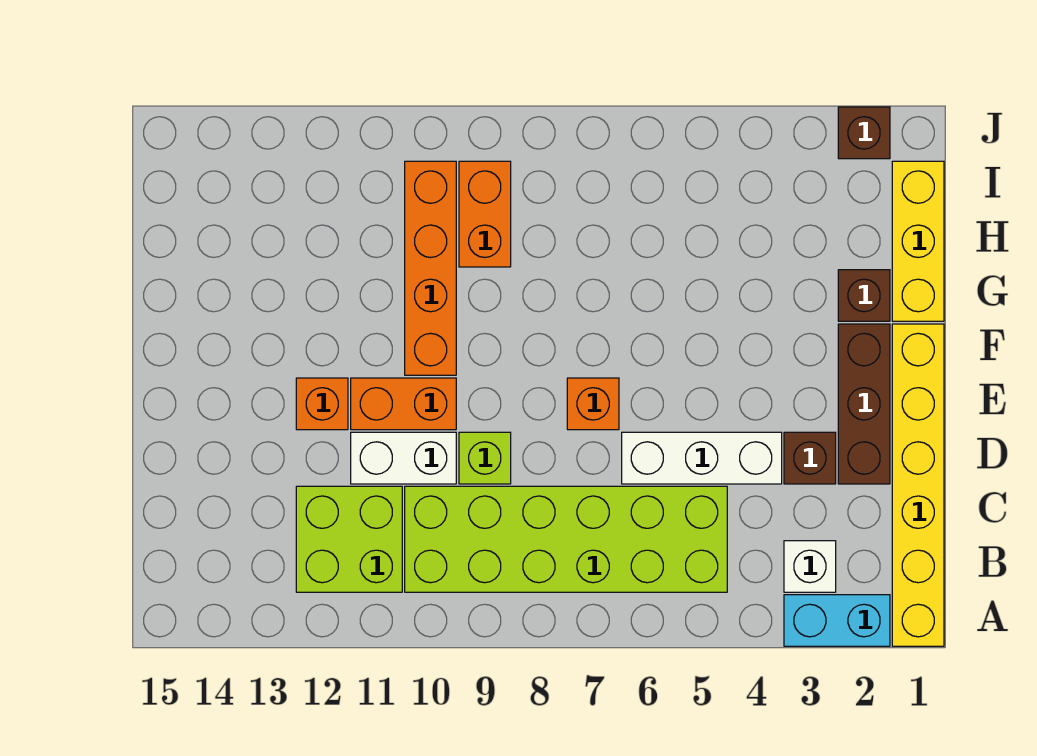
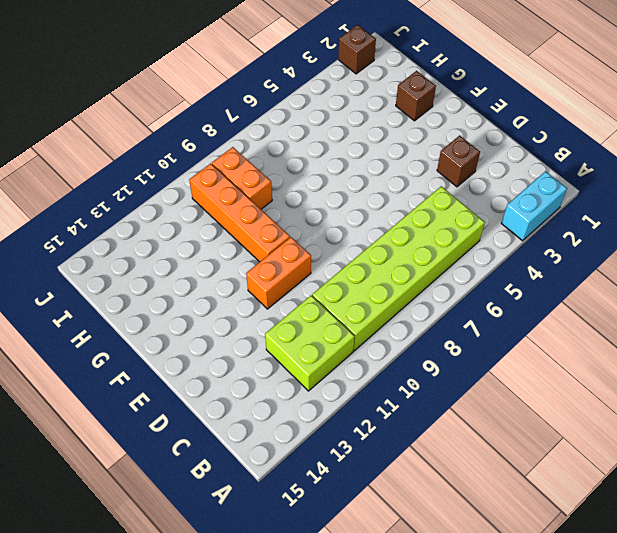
none -> yellow brick A1:F1 level 1
none -> white brick B3 level 1
none -> brown brick D2:F2 level 1

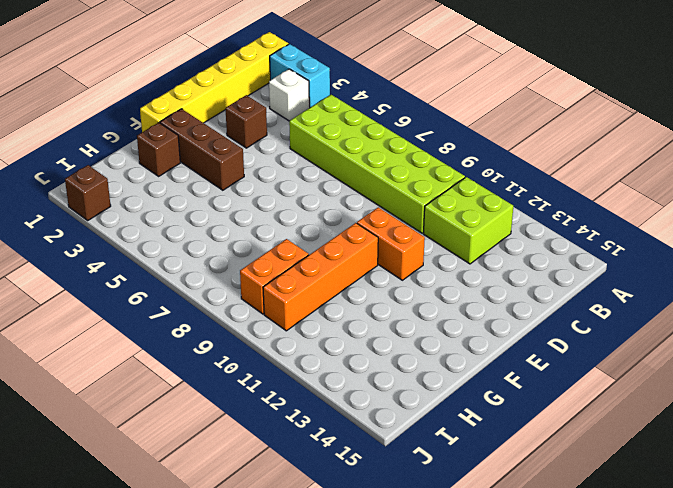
brown brick F2:F4 level 1 -> brown brick D2:F2 level 1
none -> white brick D4:D6 level 1
none -> lime brick D9 level 1
none -> white brick D10:D11 level 1

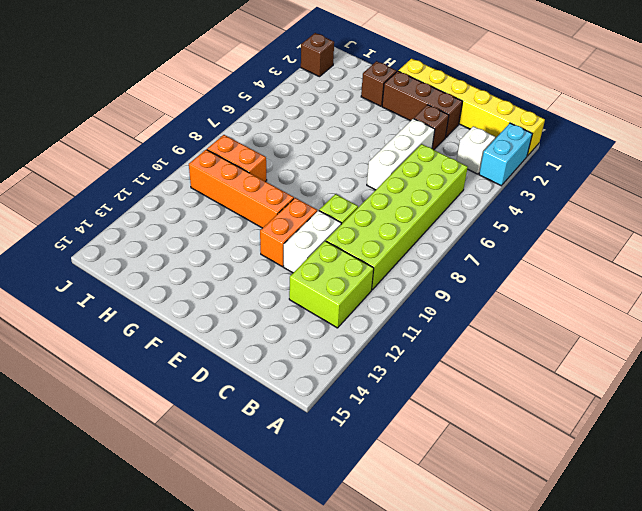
none -> orange brick E7 level 1
none -> orange brick E12 level 1
none -> yellow brick G1:I1 level 1

